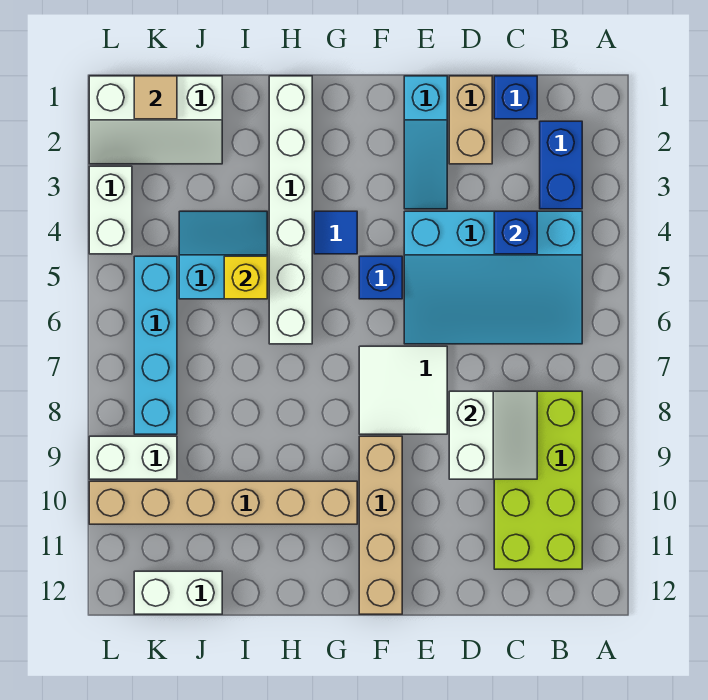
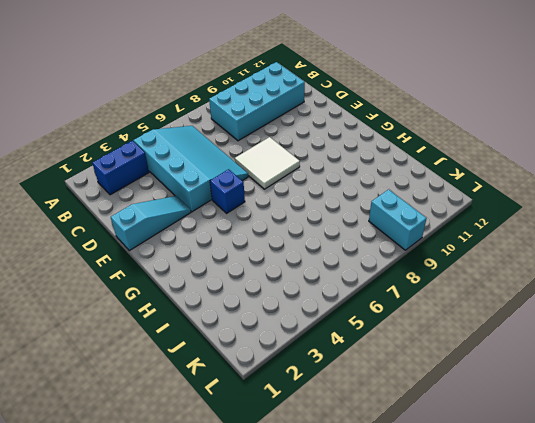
cyan brick B8:C11 level 1 -> lime brick B8:C11 level 1
cyan brick K9:L9 level 1 -> white brick K9:L9 level 1
none -> blue brick C1 level 1
none -> tan brick D1:D2 level 1
none -> tan brick F9:F12 level 1

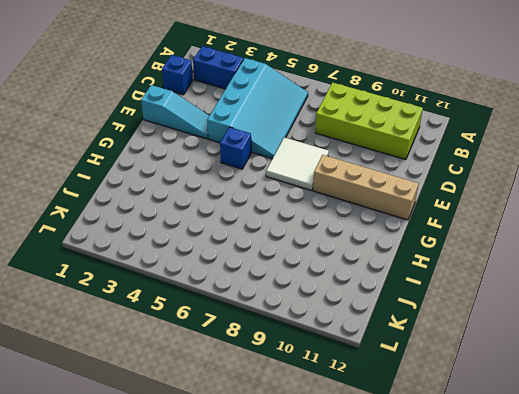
none -> tan brick D1:D2 level 1
none -> blue tile G4 level 1
none -> tan brick G10:L10 level 1

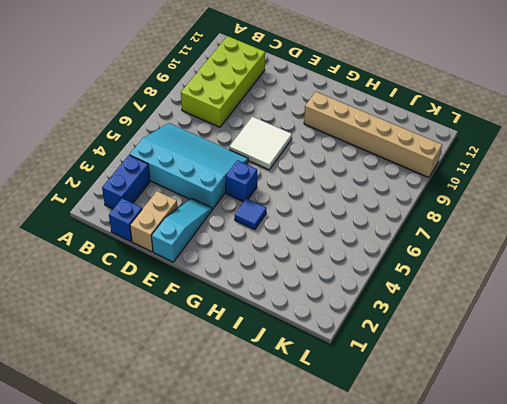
none -> tan brick F9:F12 level 1
none -> white brick H1:H6 level 1
none -> cyan slope I4:J5 level 1 top 5

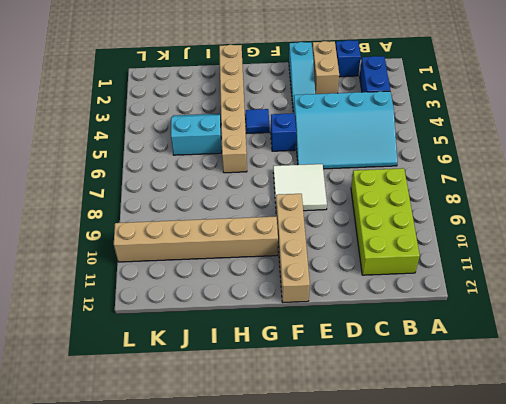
tan brick H1:H6 level 1 -> white brick H1:H6 level 1
none -> white slope J1:L2 level 1 top 1
none -> white brick J12:K12 level 1
none -> cyan brick K5:K8 level 1

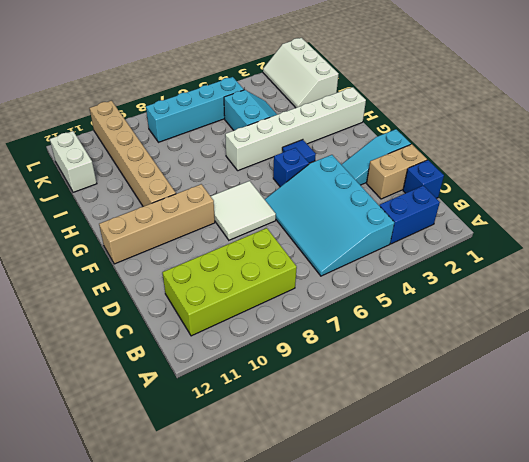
none -> white brick K9:L9 level 1
none -> white brick L3:L4 level 1
none -> blue brick C4 level 2

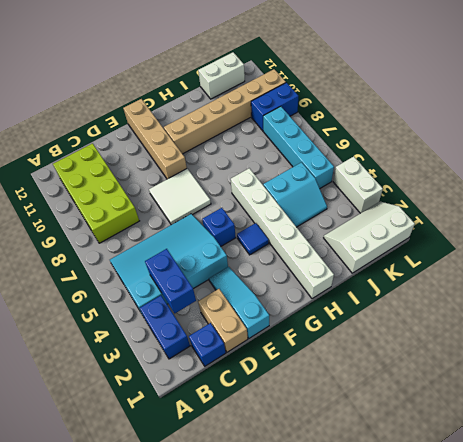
blue brick C3:C4 level 2 -> blue brick C4 level 2
blue brick K9:L9 level 1 -> white brick K9:L9 level 1
none -> white slope C8:D9 level 2 top D
none -> yellow brick I5 level 2
none -> tan tile K1 level 2

